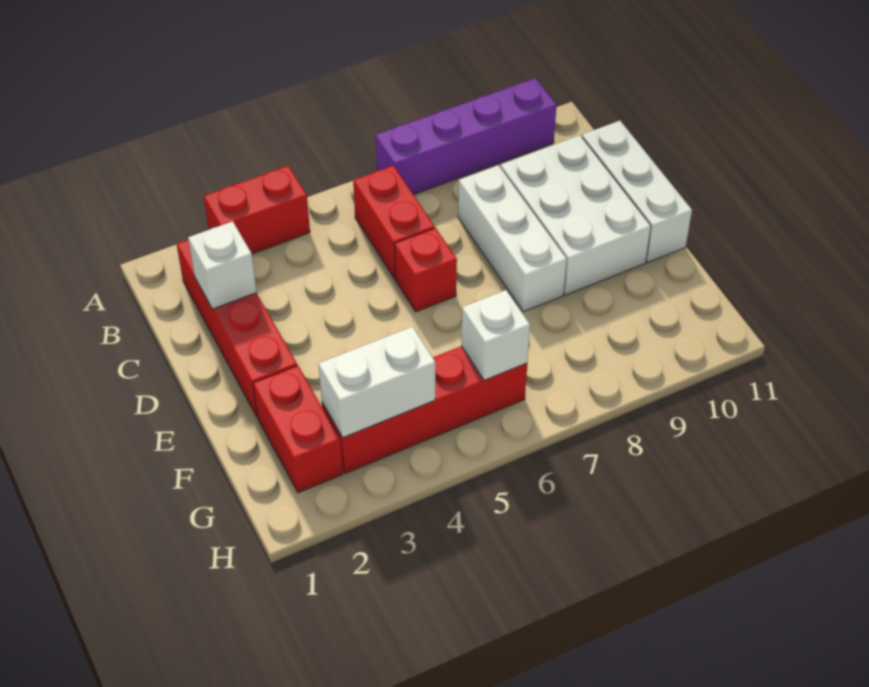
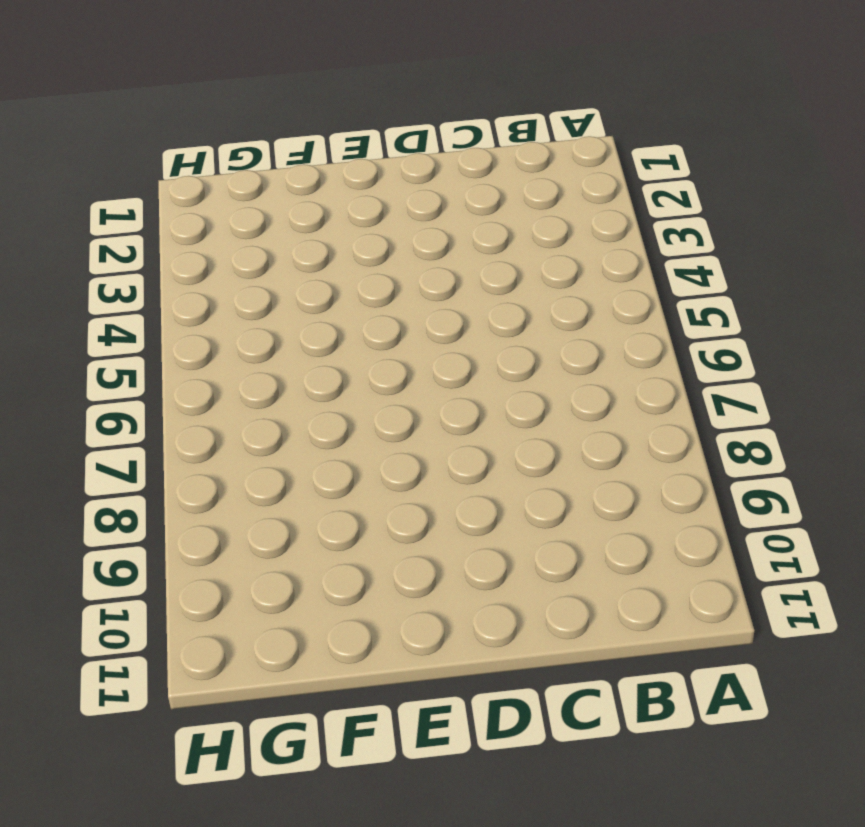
none -> red brick A3:A4 level 1
none -> purple brick A7:A10 level 1
none -> red brick B2:E2 level 1

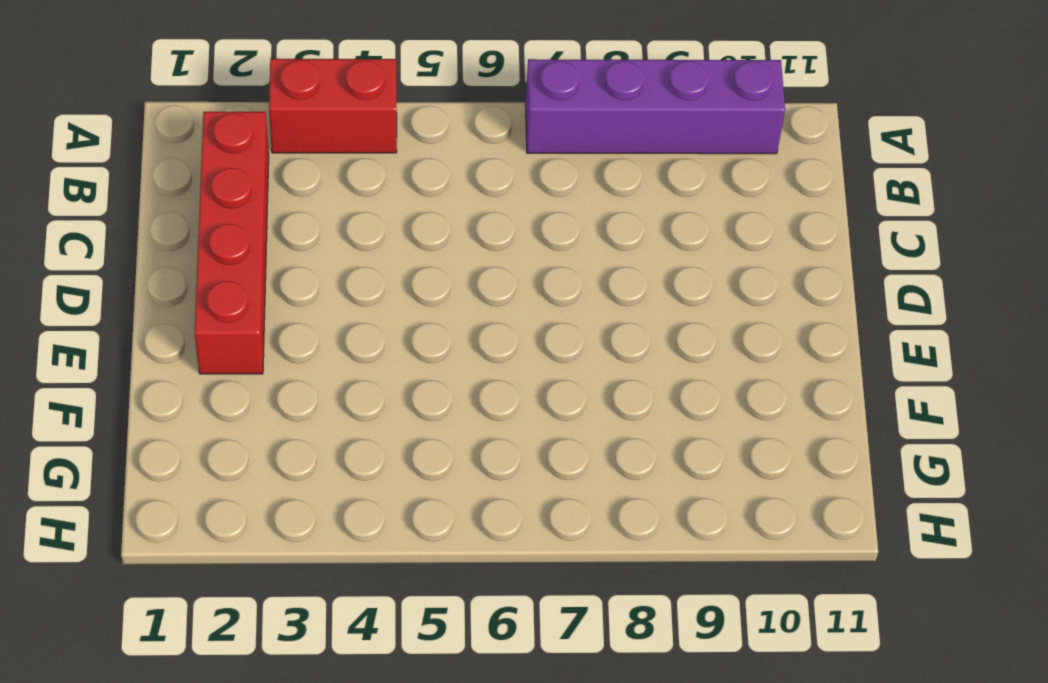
none -> red brick B6:C6 level 1
none -> white brick C8:E8 level 1
none -> white brick C9:E10 level 1

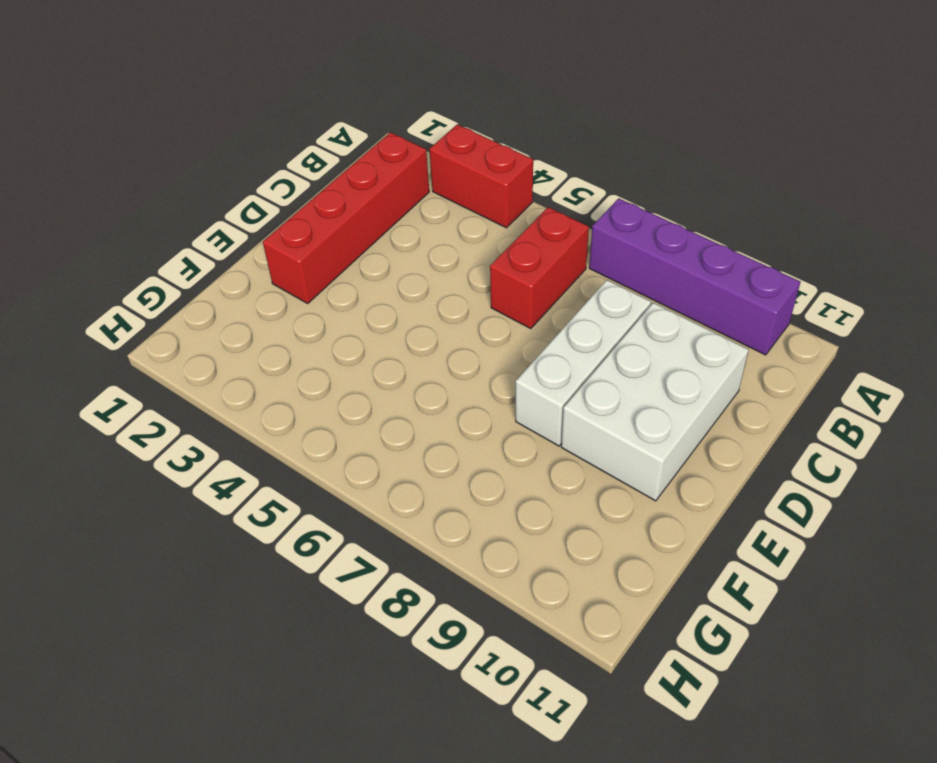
none -> white brick C11:E11 level 1
none -> red brick D6 level 1
none -> red brick F2:G2 level 1

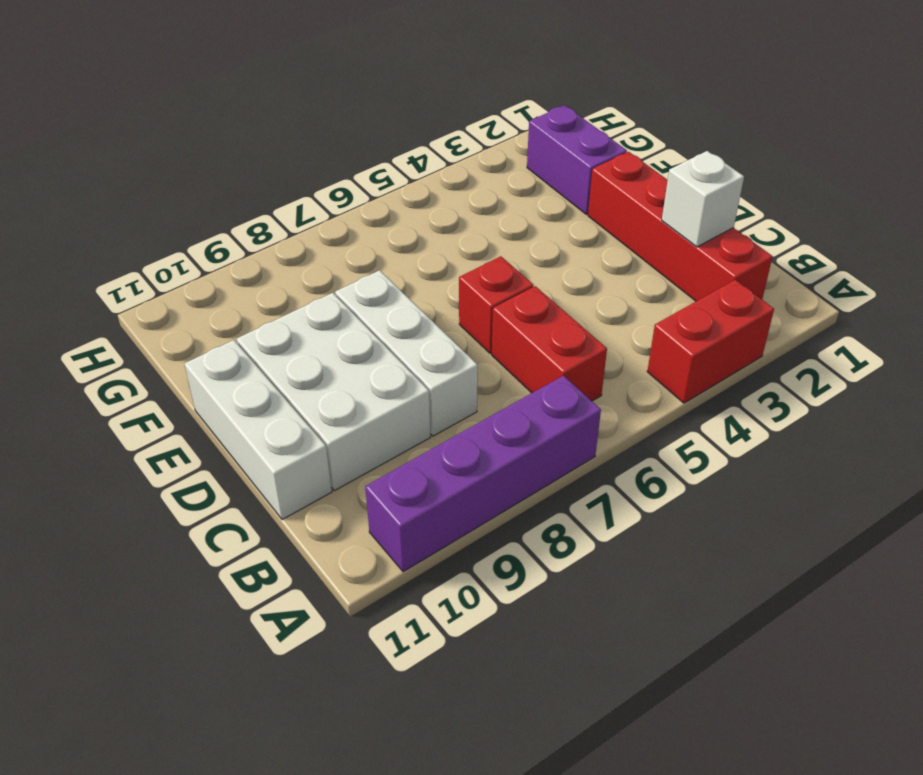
purple brick F2:G2 level 1 -> red brick F2:G2 level 1
none -> red brick G3:G6 level 1
none -> white brick G3:G4 level 2
none -> white brick G6 level 2

